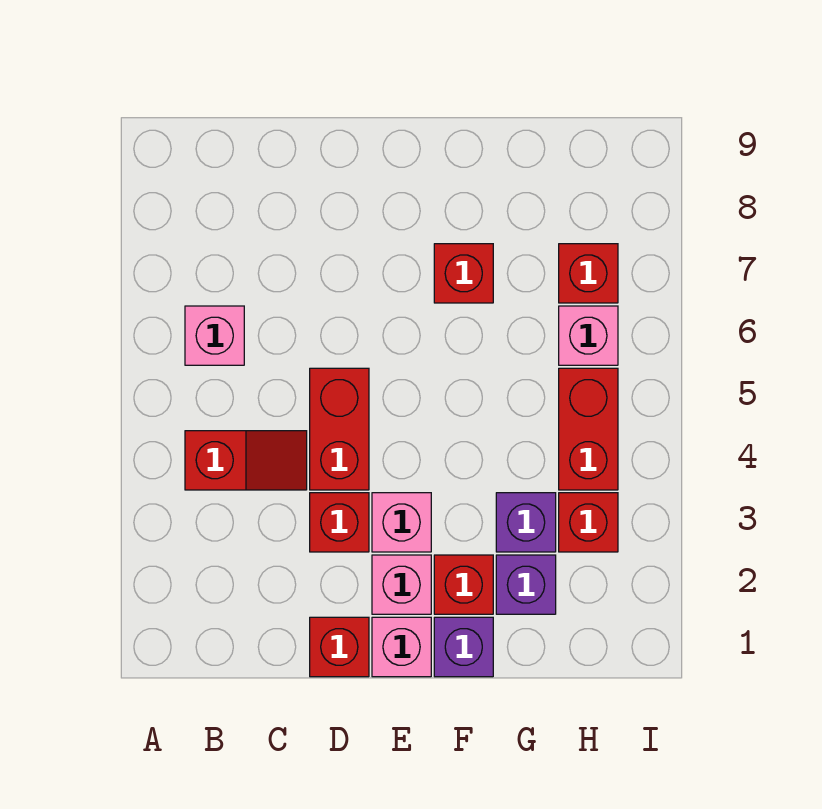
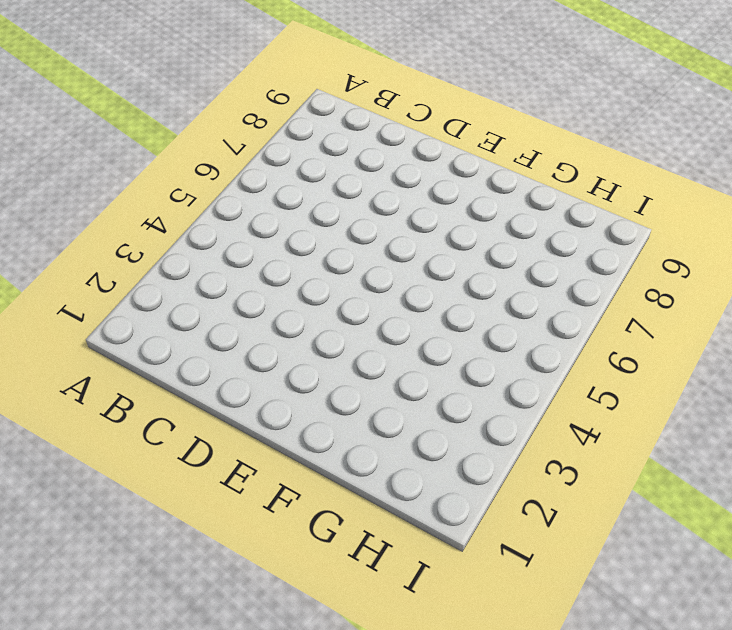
none -> red slope B4:C4 level 1 top B
none -> pink brick B6 level 1
none -> red brick D1 level 1

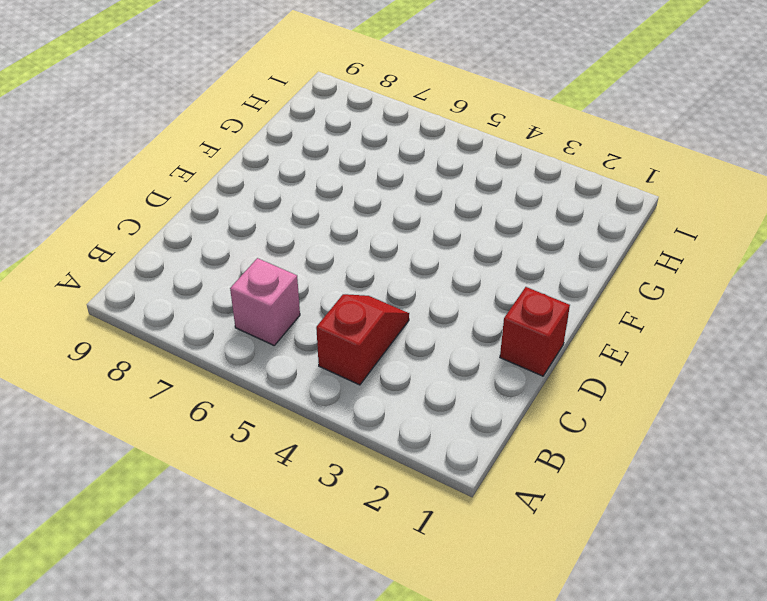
none -> red brick D3 level 1
none -> red brick D4:D5 level 1
none -> pink brick E1 level 1

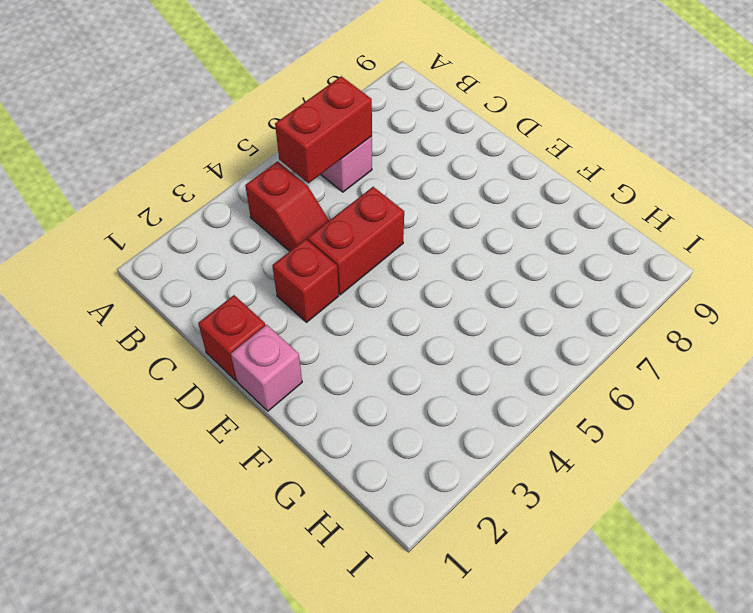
red brick B5:B6 level 2 -> red brick H4:H5 level 1
none -> pink brick E2 level 1
none -> pink brick E3 level 1
none -> purple brick F1 level 1

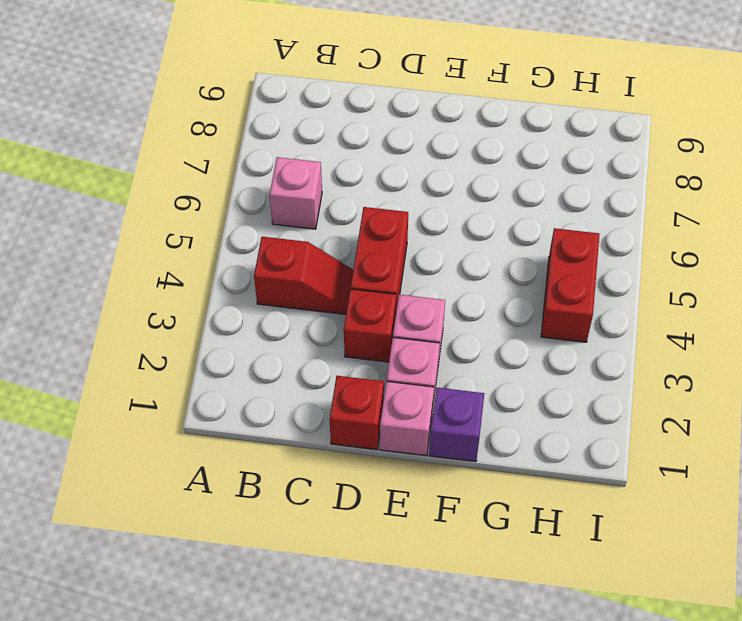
none -> red brick F2 level 1
none -> red brick F7 level 1
none -> purple brick G2 level 1

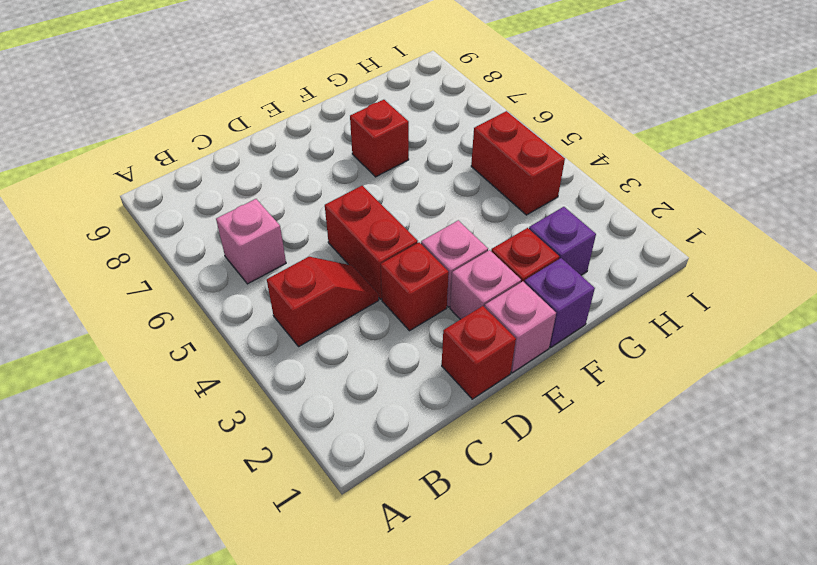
none -> purple brick G3 level 1
none -> red brick H3 level 1
none -> pink brick H6 level 1

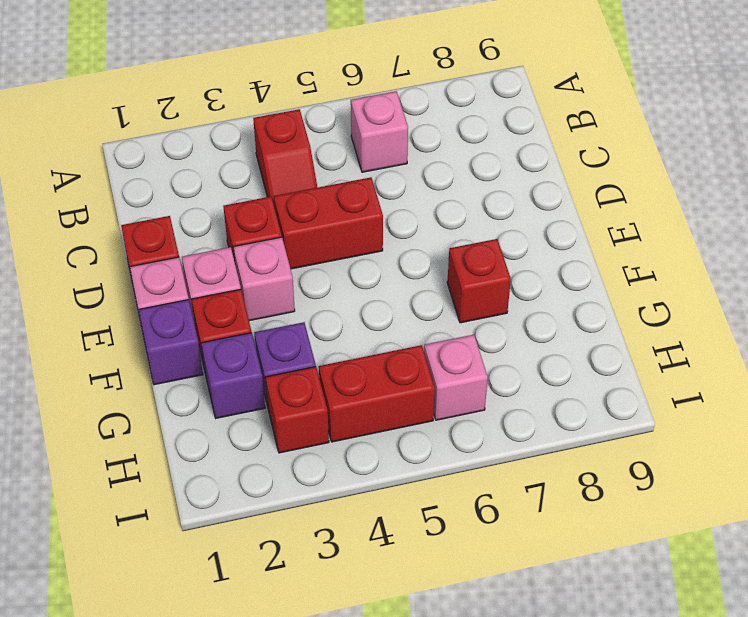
none -> red brick H7 level 1

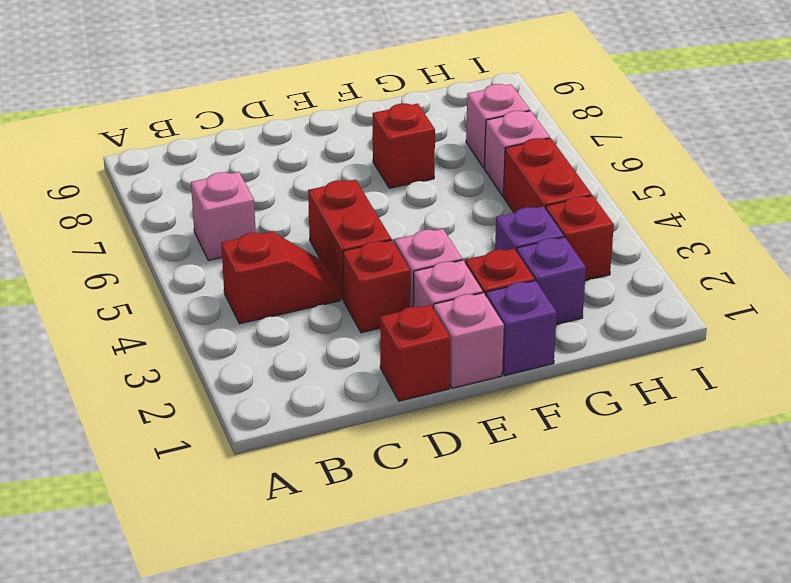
pink brick H7 level 1 -> red brick H7 level 1

